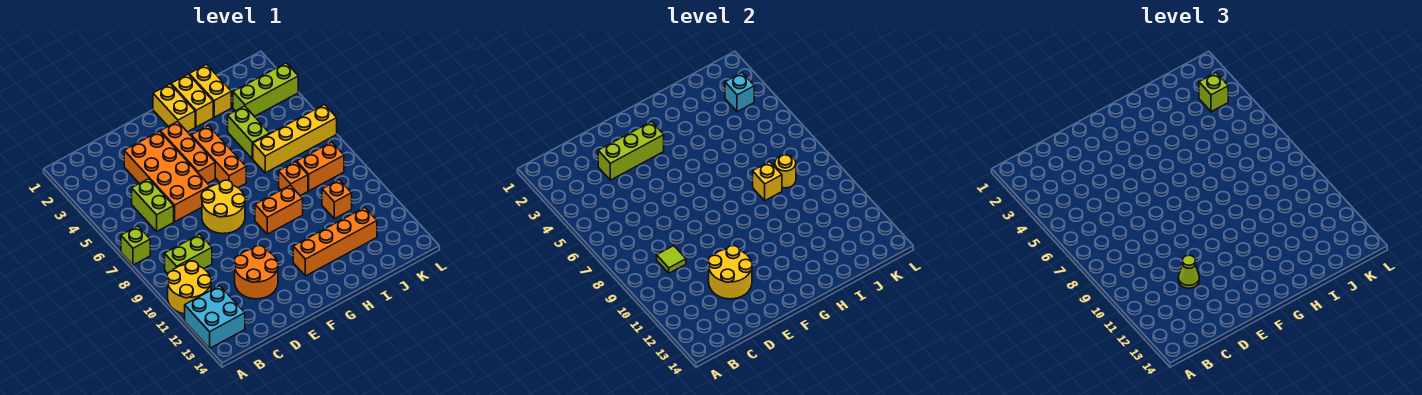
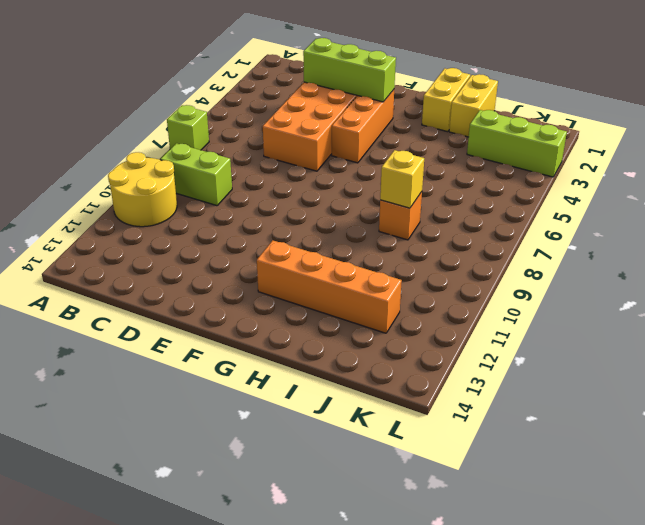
none -> cyan brick A12:B13 level 1
none -> lime brick C5:C6 level 1
none -> orange round brick D11:E12 level 1

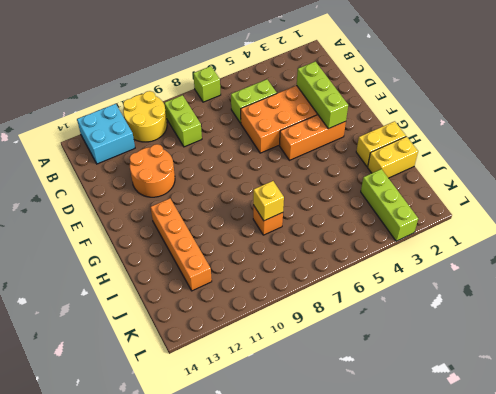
none -> yellow round brick E7:F8 level 1
none -> yellow brick G1:G2 level 1
none -> orange brick G4:G6 level 1

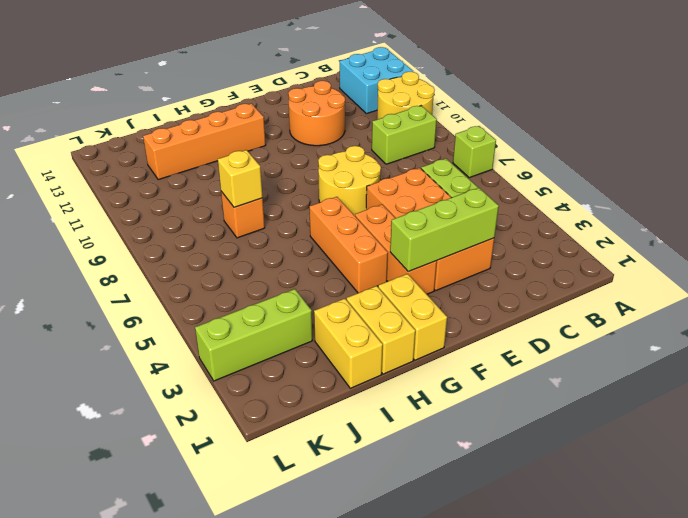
none -> orange brick G9:H9 level 1
none -> lime brick I4:I5 level 1
none -> yellow brick I6:L6 level 1

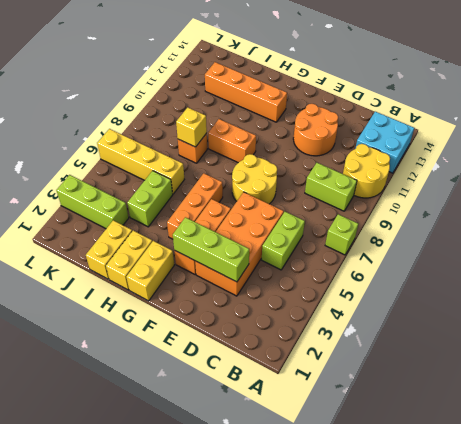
none -> orange brick J8:K8 level 1
none -> orange brick J10 level 1
none -> lime tile C9 level 2

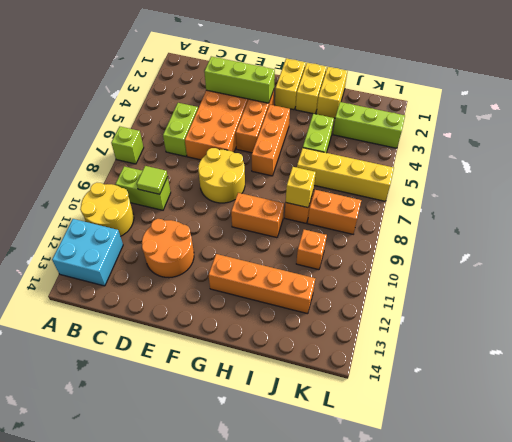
none -> yellow round brick D11:E12 level 2
none -> yellow round brick J8 level 2
none -> cyan brick K3 level 2

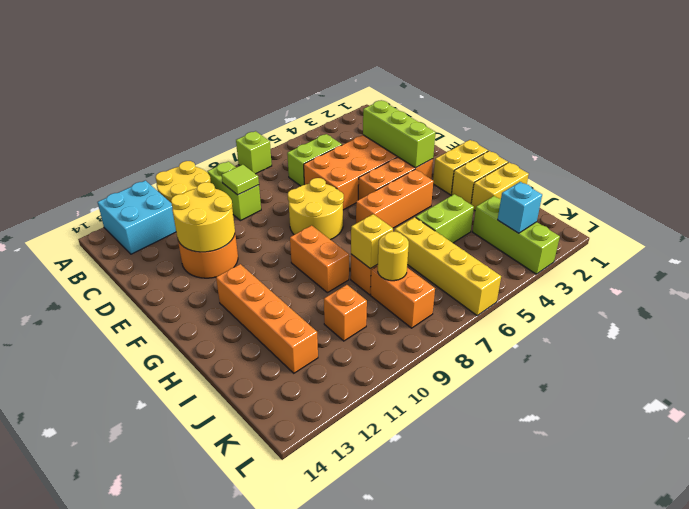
none -> lime cone D11 level 3
none -> lime brick K3 level 3

